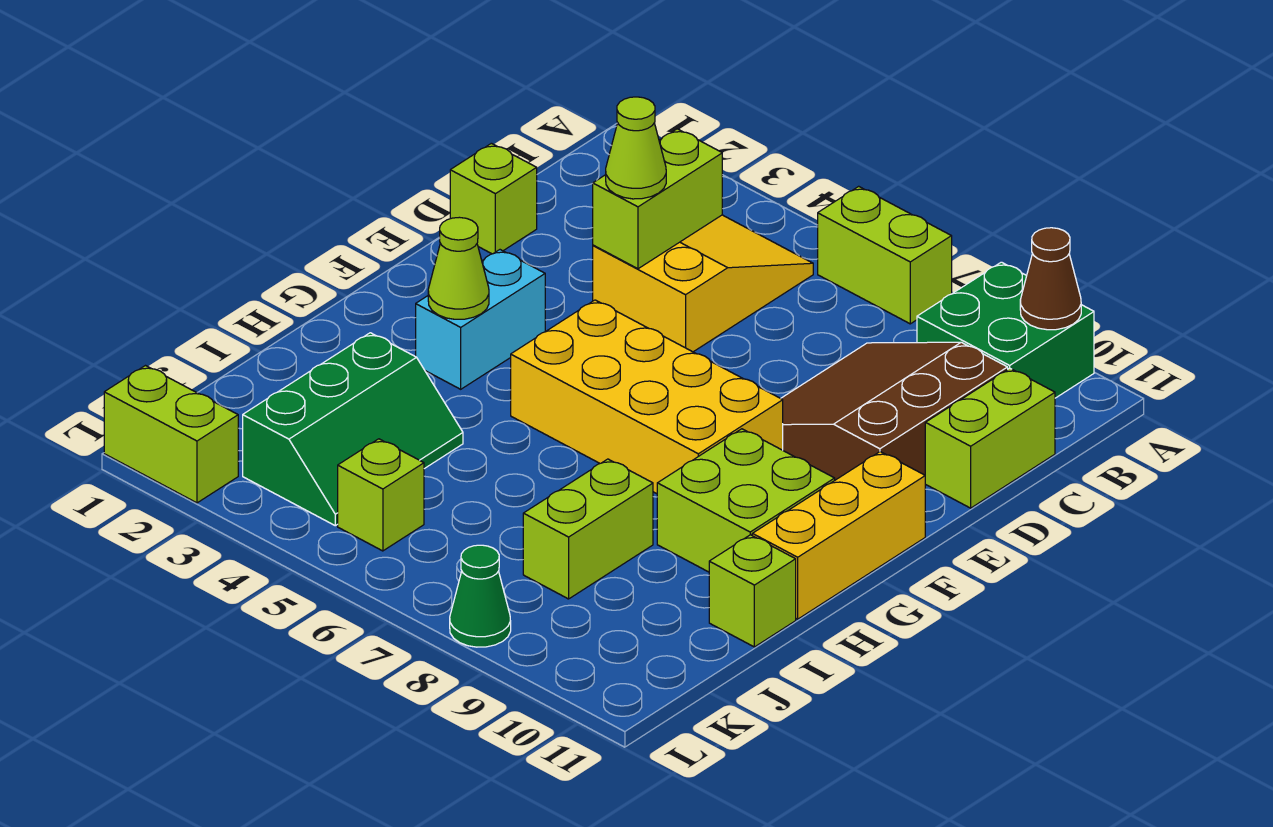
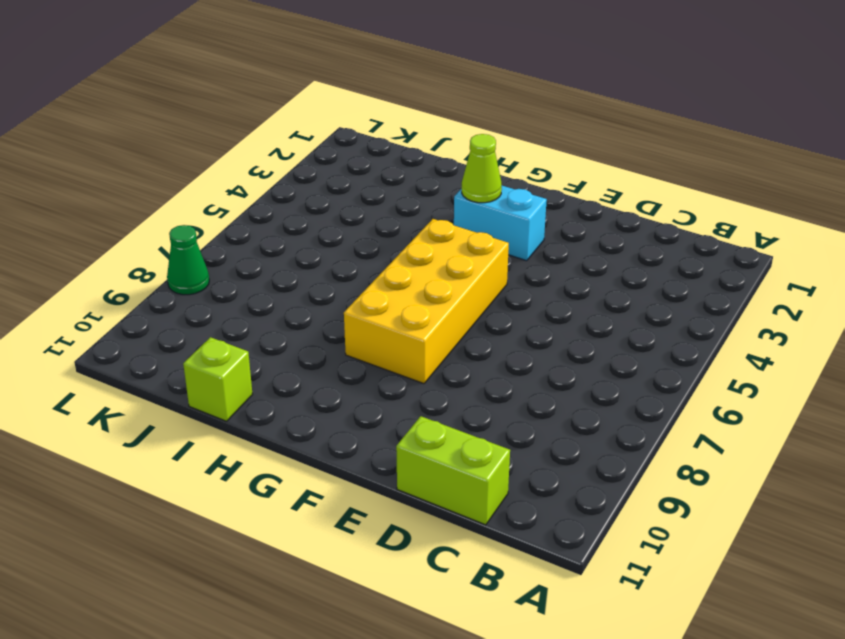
none -> lime brick A6:A7 level 1
none -> green brick A9:B10 level 1
none -> yellow slope B4:D5 level 1 top D

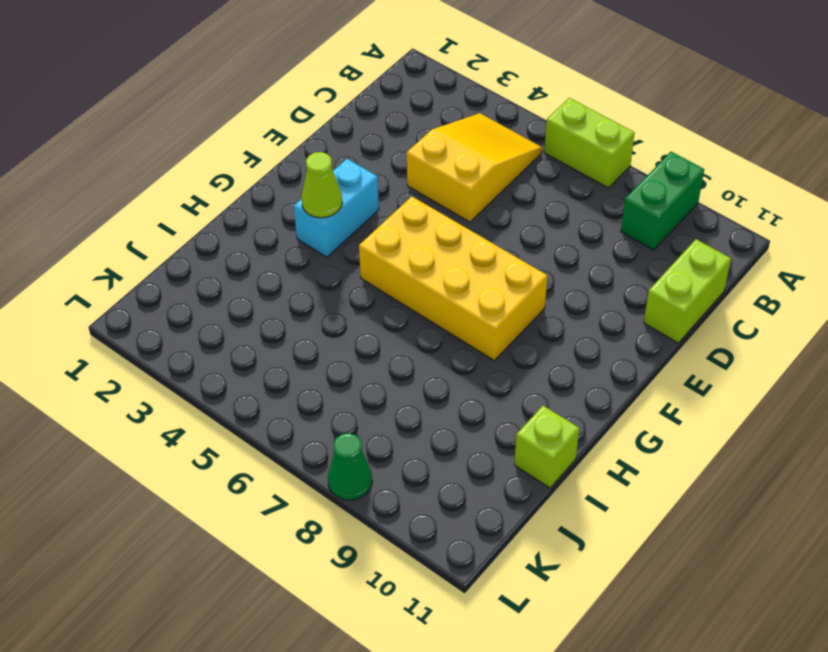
green brick A9:B9 level 1 -> green brick A9:B10 level 1
none -> brown slope C8:E10 level 1 top 10
none -> lime brick D1 level 1
none -> yellow brick F11:H11 level 1

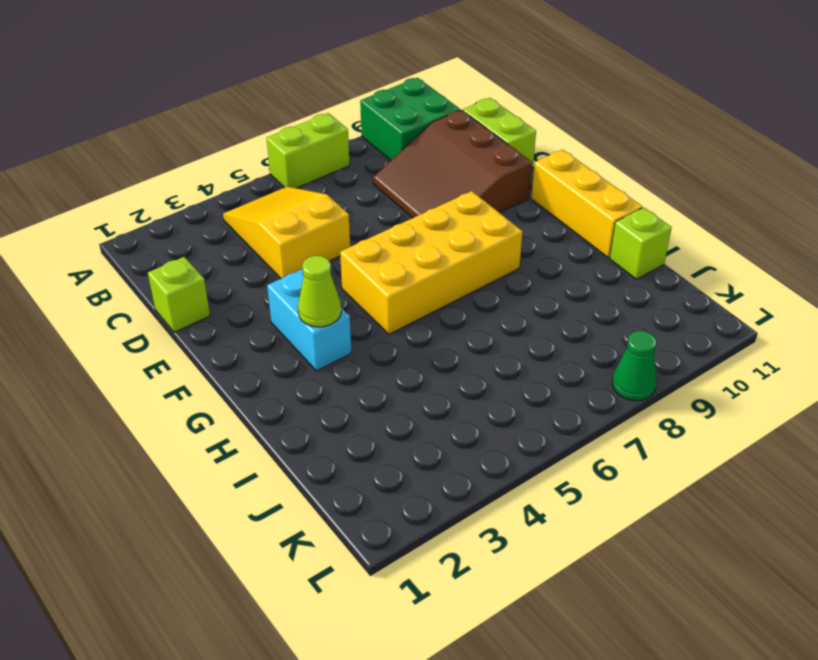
none -> lime brick G9:H10 level 1
none -> green slope I3:K4 level 1 top 3
none -> lime brick I8:J8 level 1

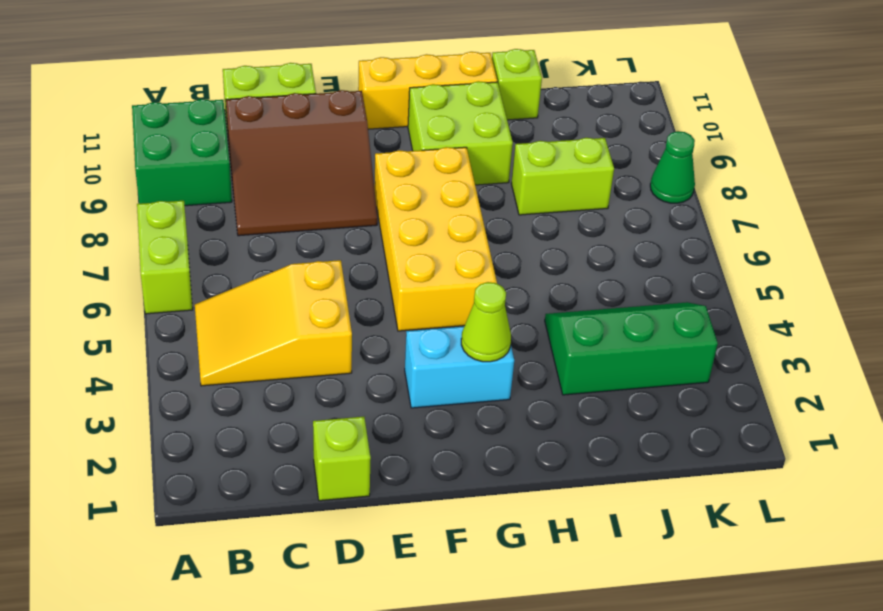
none -> lime brick K5 level 1
none -> lime brick L1:L2 level 1
none -> brown cone A10 level 2

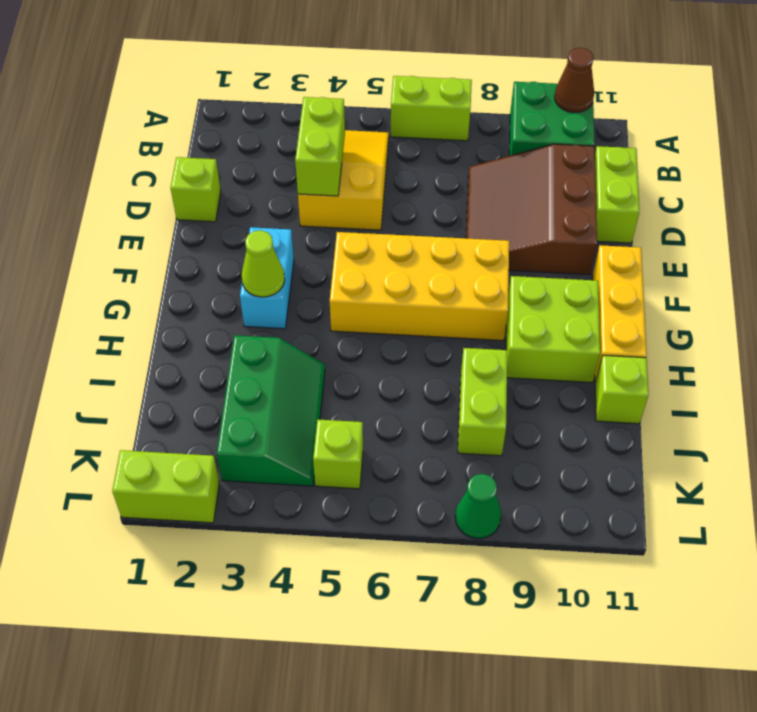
none -> lime cone D4 level 3

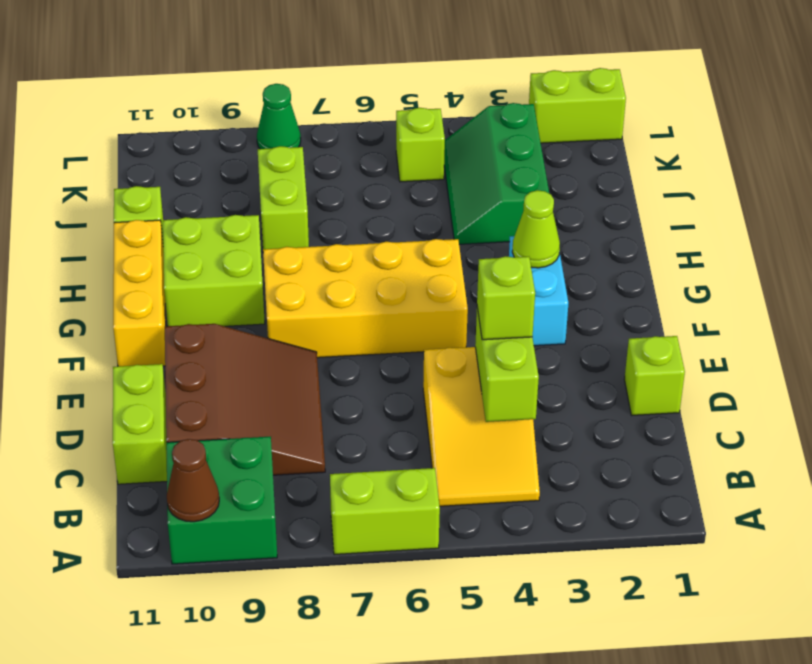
lime brick D4 level 3 -> lime cone D4 level 3

